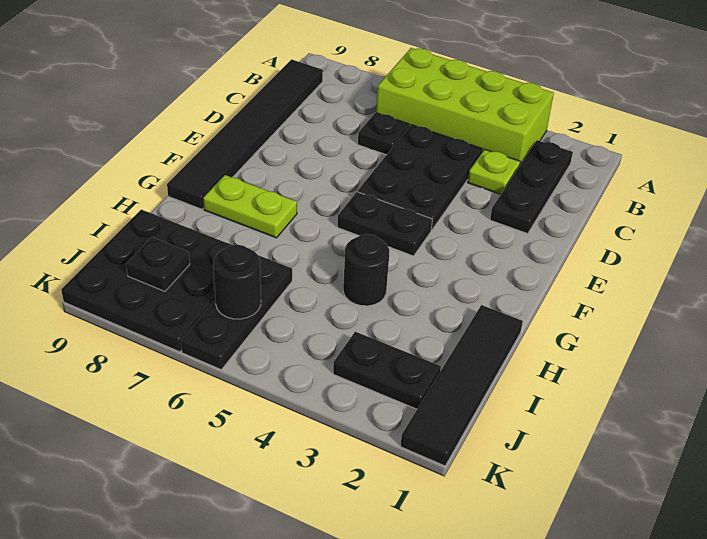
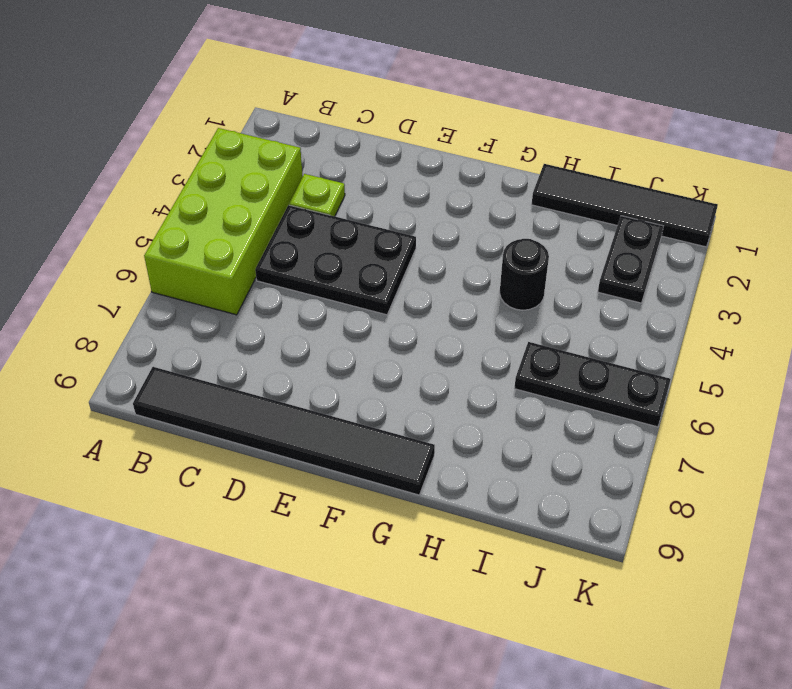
none -> black plate B2:D2 level 1
none -> black plate C6 level 1
none -> black plate F4:F5 level 1

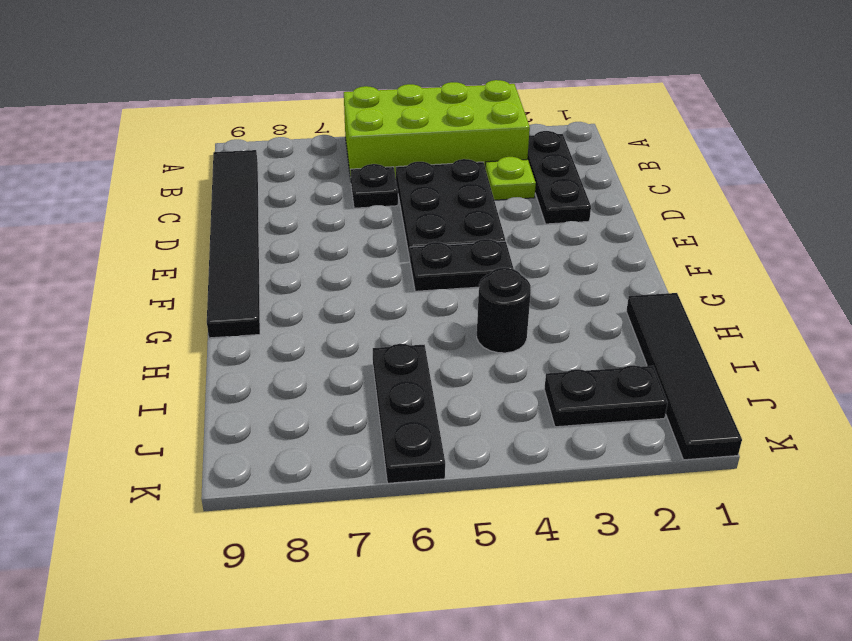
none -> lime plate G7:G8 level 1
none -> black plate I7:K9 level 1
none -> black round brick J6 level 2

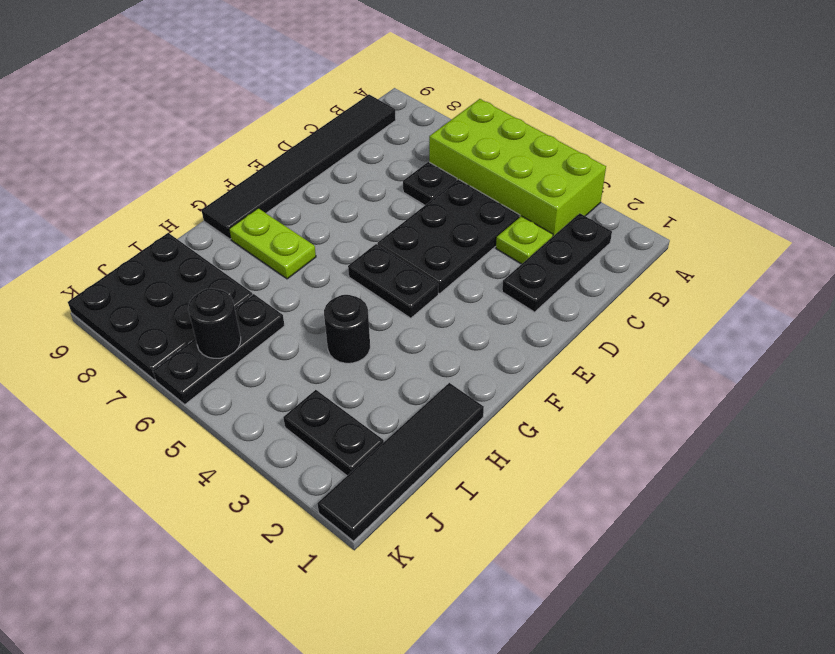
none -> black plate J8 level 2

